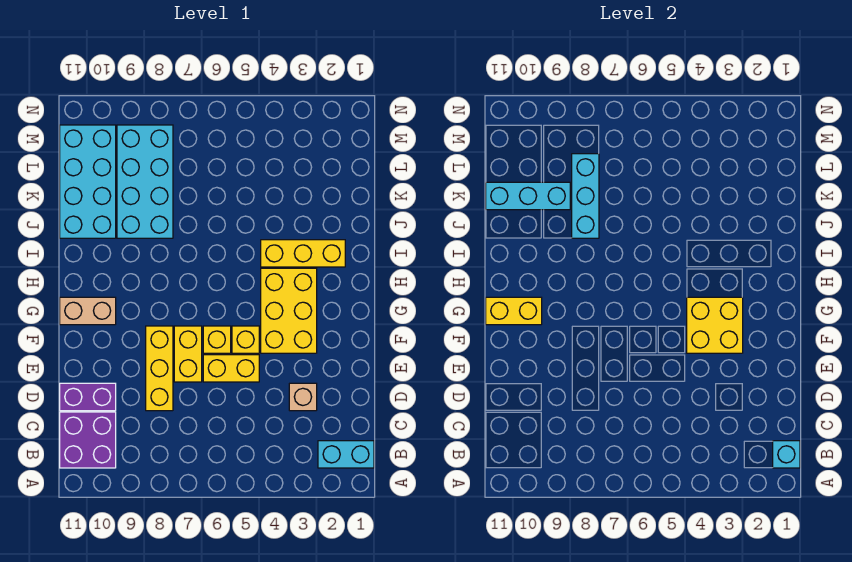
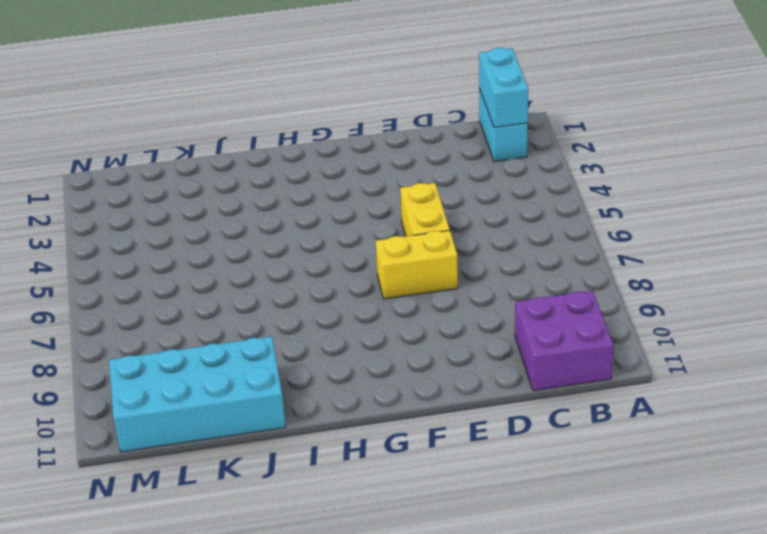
cyan brick B1:B2 level 2 -> cyan brick B1 level 2
none -> tan brick D3 level 1
none -> yellow brick D8:F8 level 1
none -> purple brick D10:D11 level 1

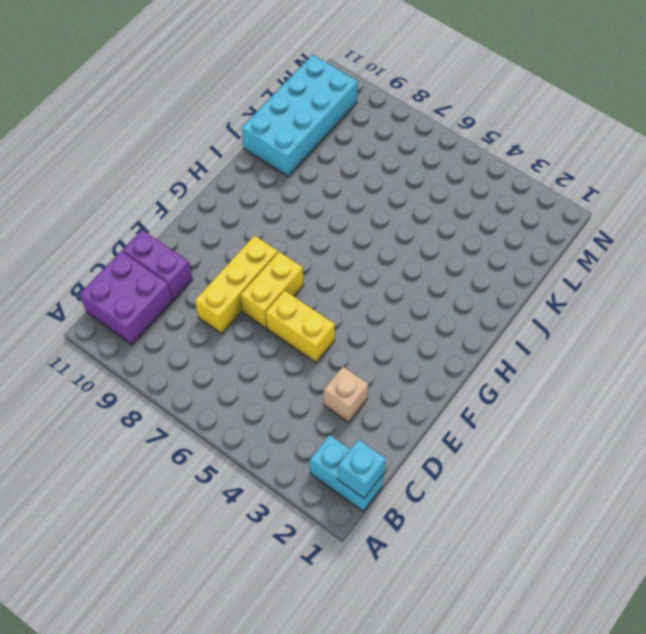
none -> yellow brick F3:H4 level 1
none -> yellow brick F5 level 1
none -> yellow brick F6 level 1

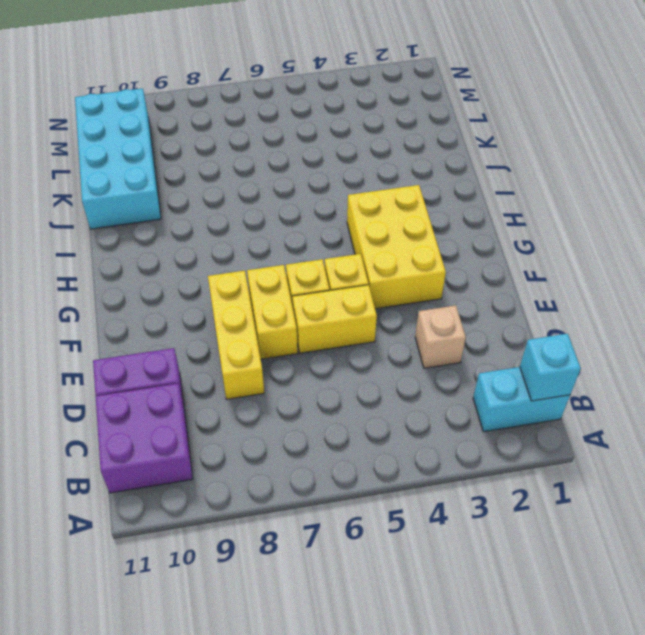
none -> tan brick G10:G11 level 1
none -> yellow brick I2:I4 level 1
none -> cyan brick J8:M9 level 1

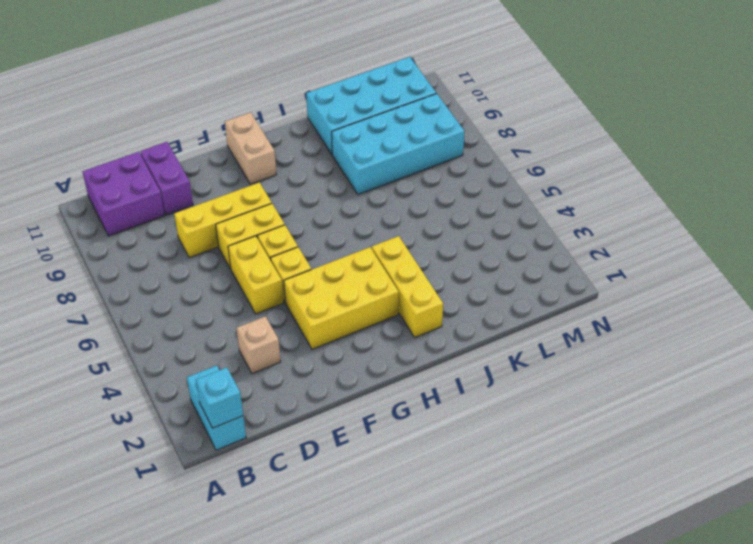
none -> yellow brick F3:G4 level 2
none -> yellow brick G10:G11 level 2
none -> cyan brick J8:L8 level 2

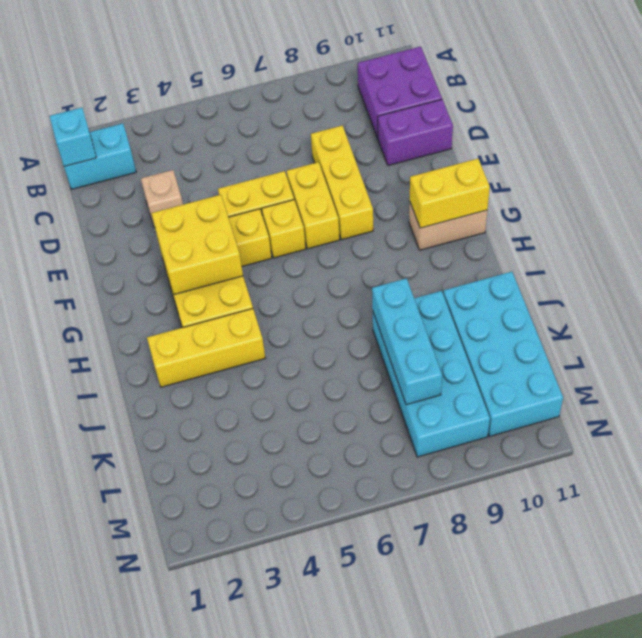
none -> cyan brick K9:K11 level 2

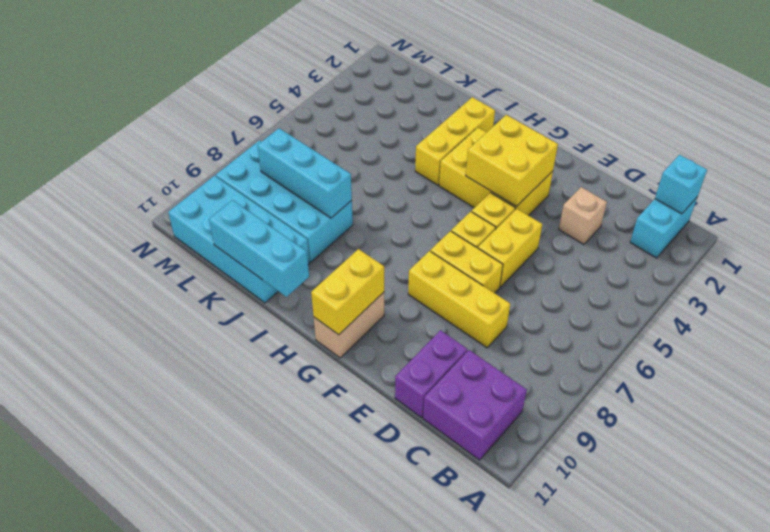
cyan brick I11:K11 level 2 -> cyan brick K9:K11 level 2

